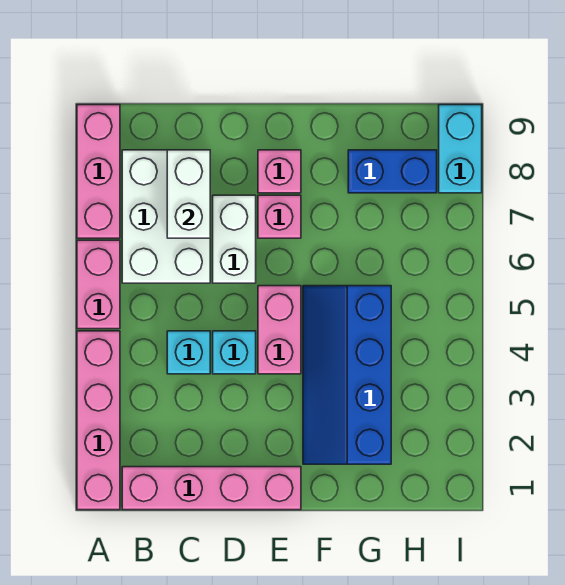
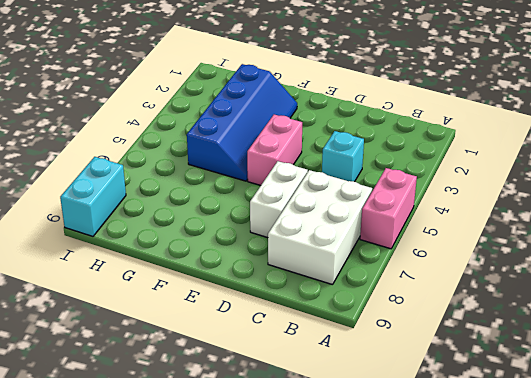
none -> pink brick A1:A4 level 1
none -> pink brick A7:A9 level 1
none -> pink brick B1:E1 level 1

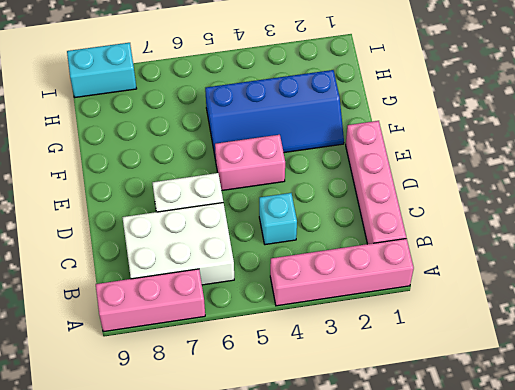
none -> pink brick A5:A6 level 1
none -> cyan brick D4 level 1
none -> pink brick E7 level 1

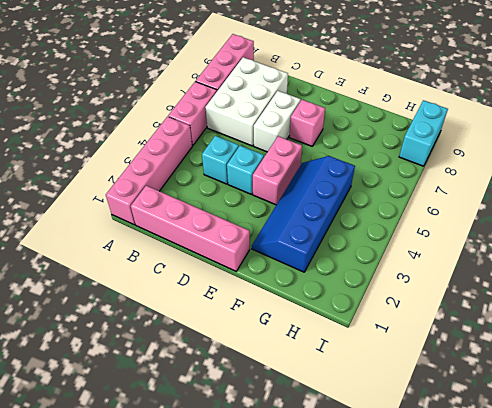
none -> pink brick E8 level 1
none -> blue brick G8:H8 level 1
none -> white brick C7:C8 level 2

